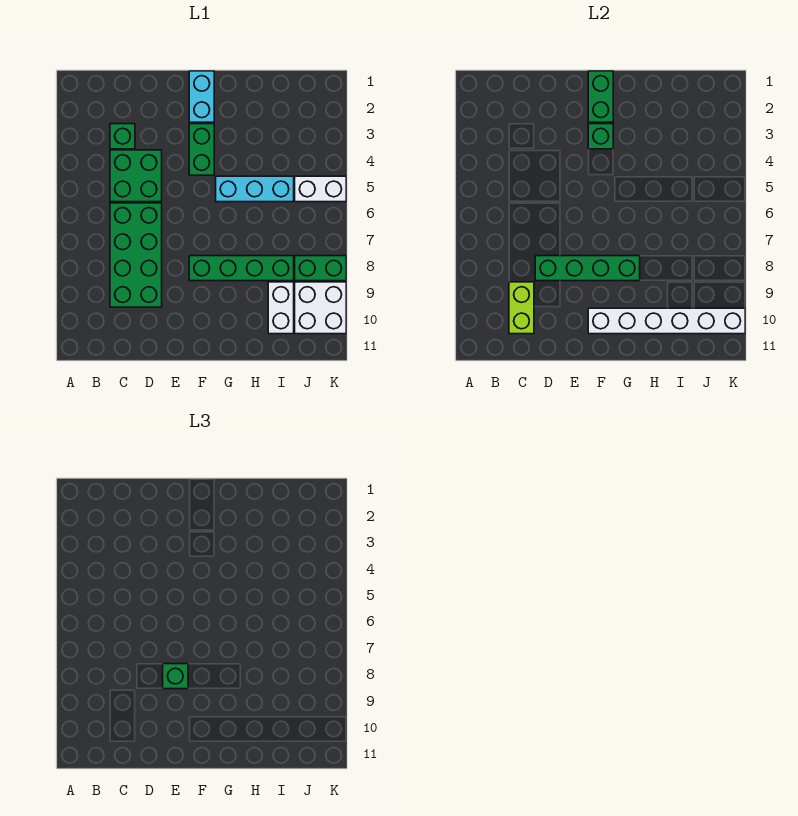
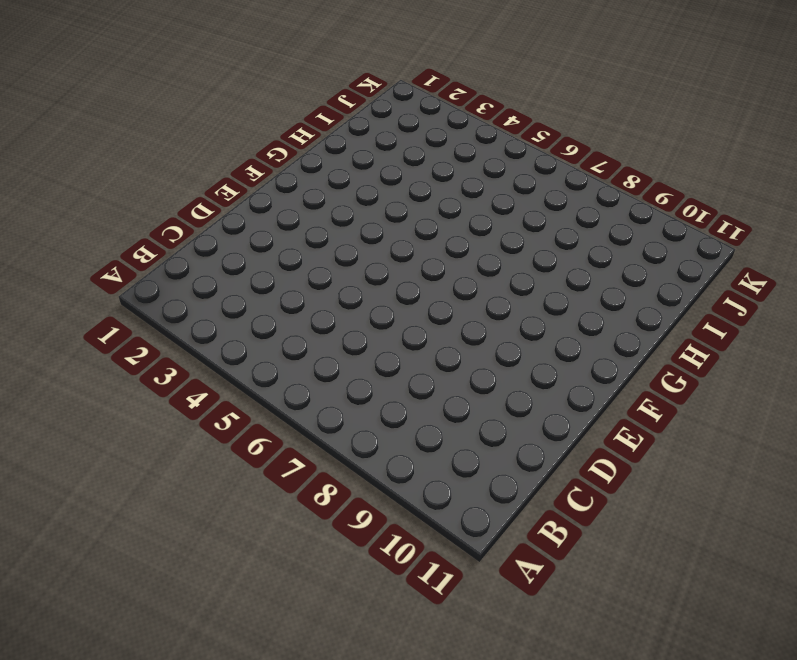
none -> green brick C3 level 1
none -> green brick C4:D5 level 1
none -> green brick C6:D9 level 1

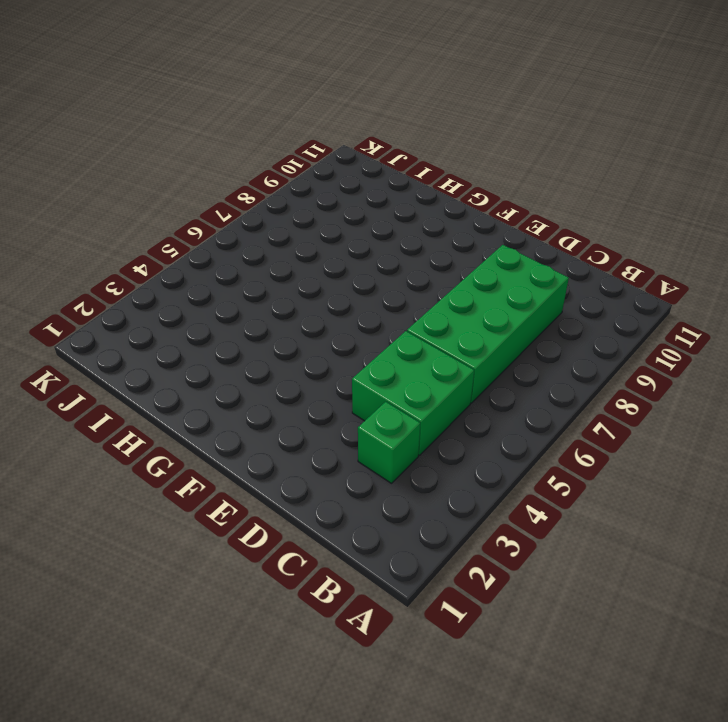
none -> cyan brick F1:F2 level 1
none -> green brick F3:F4 level 1
none -> green brick F8:I8 level 1

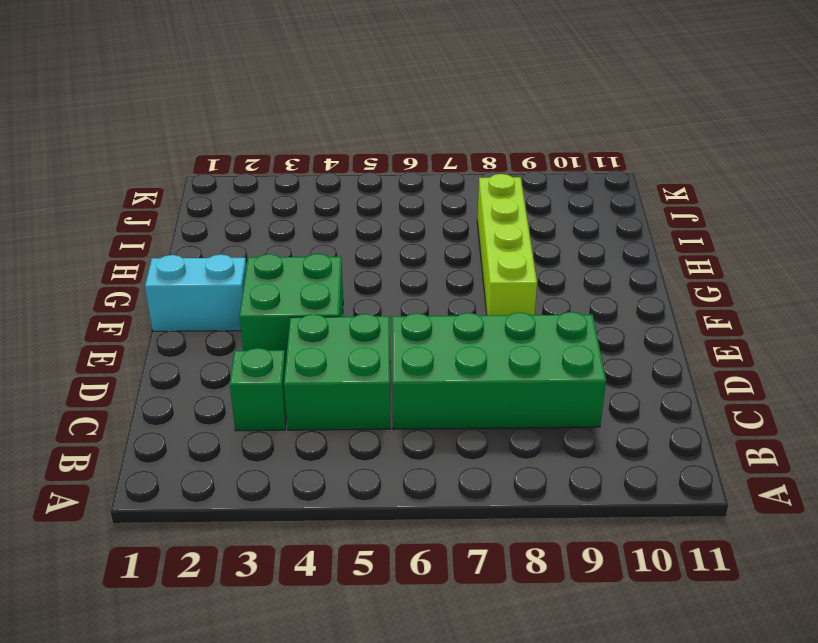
green brick E3:F4 level 1 -> green brick F3:F4 level 1
lime brick F8:I8 level 1 -> green brick F8:I8 level 1
none -> cyan brick G5:I5 level 1
none -> white brick I9:I10 level 1
none -> white brick J5:K5 level 1

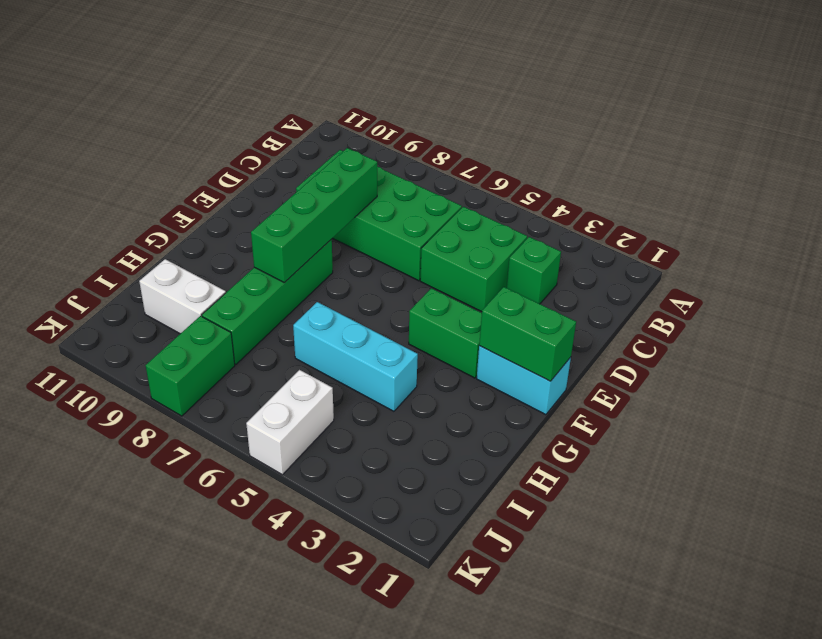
cyan brick H4:H6 level 1 -> cyan brick G5:I5 level 1
none -> white brick J9:K10 level 1
none -> lime brick C9:C10 level 2
none -> green brick F3 level 2

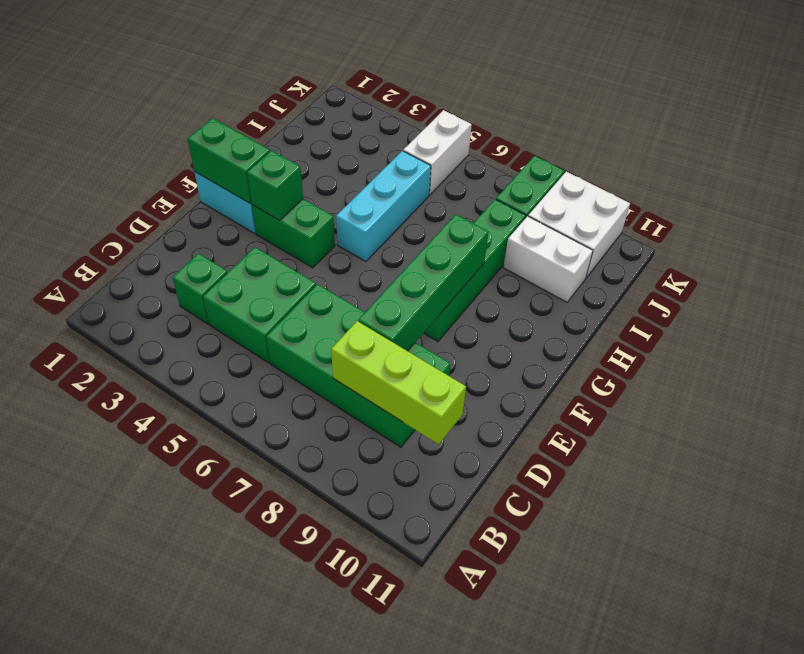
lime brick C8:C10 level 2 -> lime brick C9:C10 level 2
none -> white brick F10:K10 level 2
none -> green brick E8 level 3

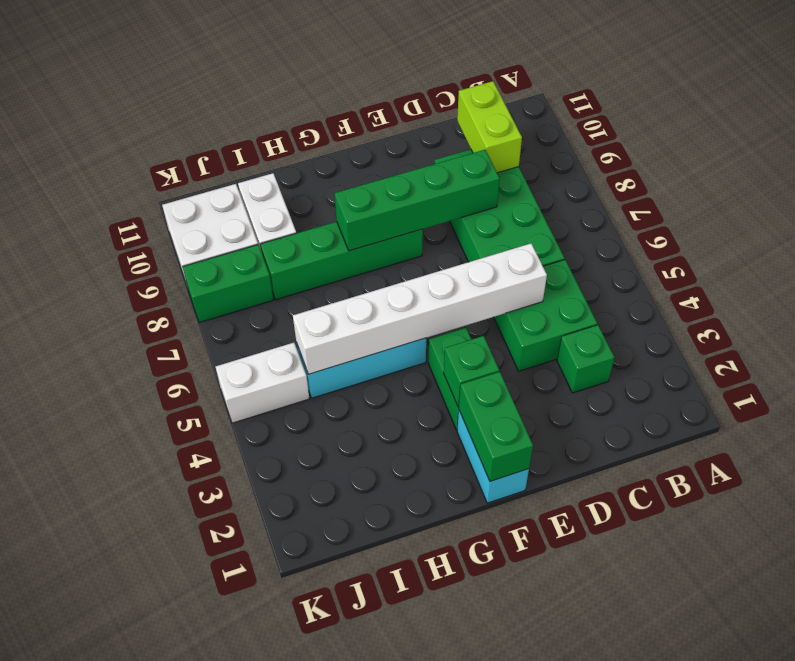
white brick D5:I5 level 2 -> white brick F10:K10 level 2
none -> green brick E8 level 3

